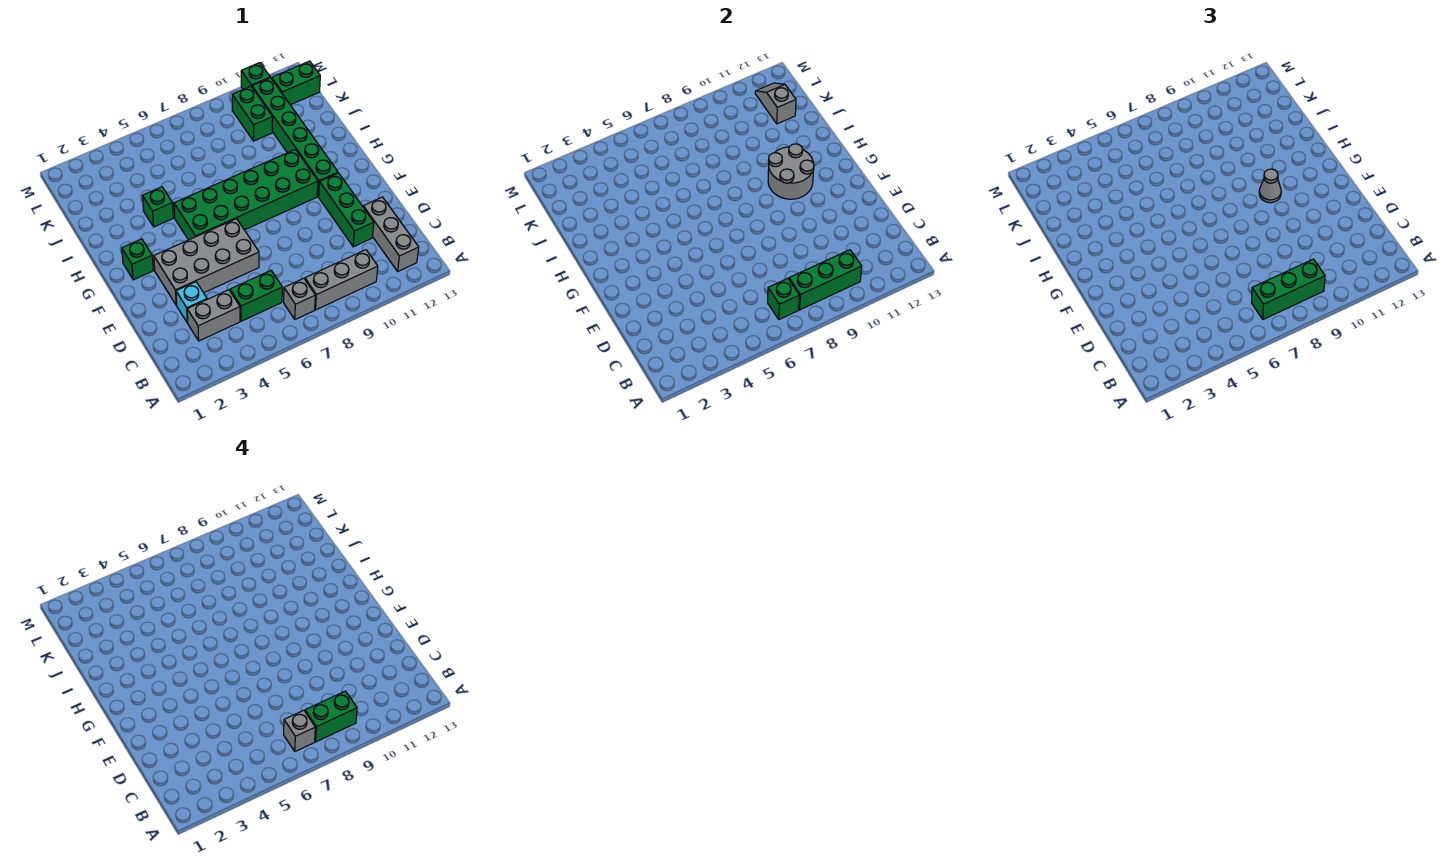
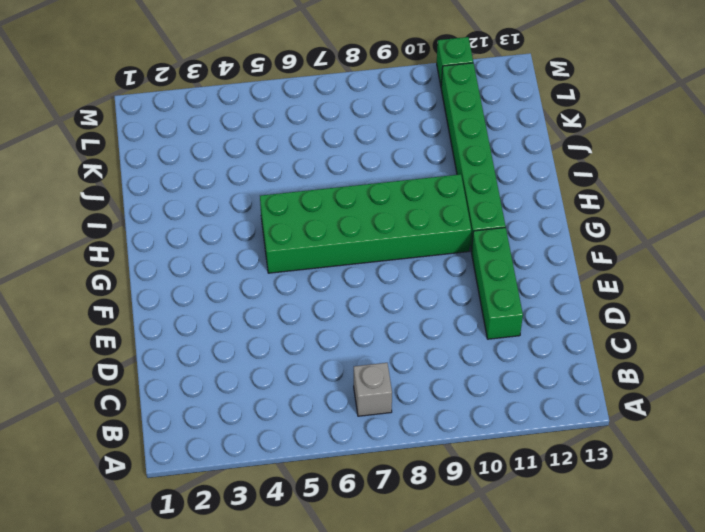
none -> grey brick B8:B10 level 1
none -> grey brick B12:D12 level 1
none -> grey brick C3:C4 level 1

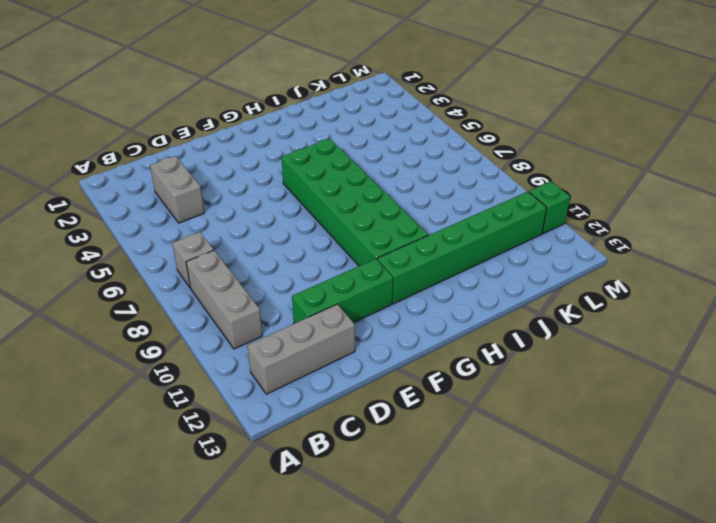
none -> green brick C5:C6 level 1
none -> cyan brick D3 level 1
none -> grey brick E3:F6 level 1

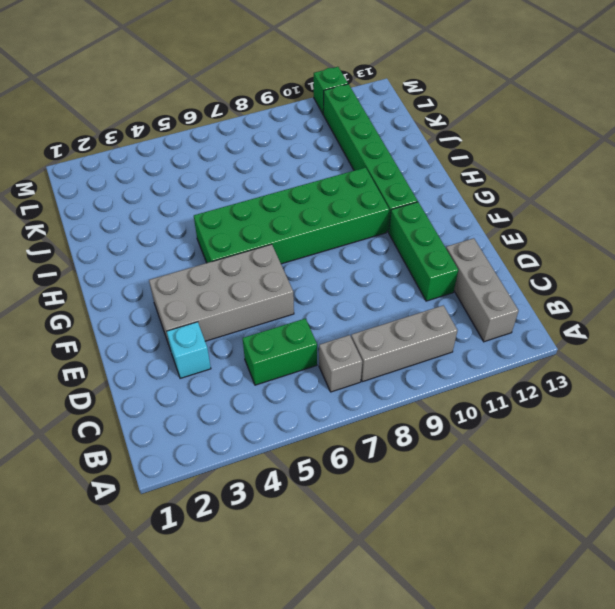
none -> grey brick C3:C4 level 1
none -> green brick G2 level 1
none -> green brick I4 level 1

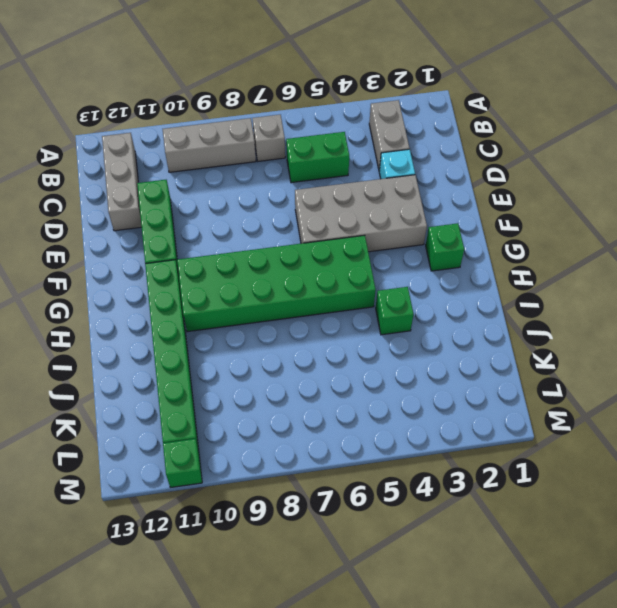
grey brick B3:C3 level 1 -> grey brick C3:C4 level 1
none -> green brick K10:L10 level 1
none -> green brick L12:L13 level 1
none -> green brick B7 level 2

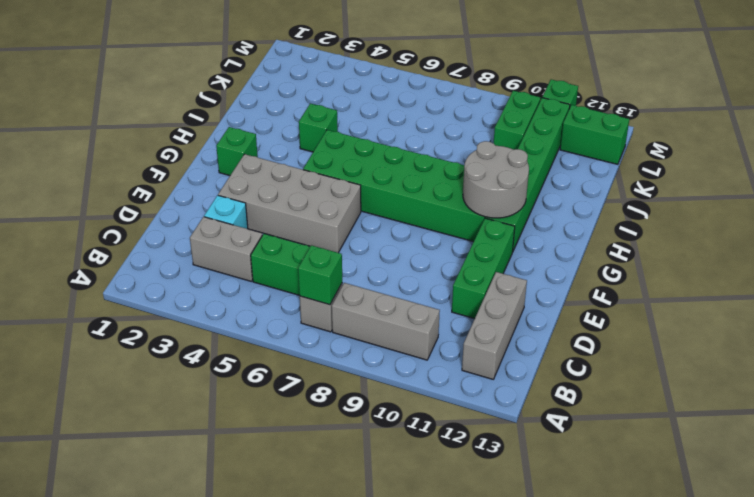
none -> green brick B8:B10 level 2
none -> grey slope K12:L12 level 2 top K
none -> green brick B7:B9 level 3

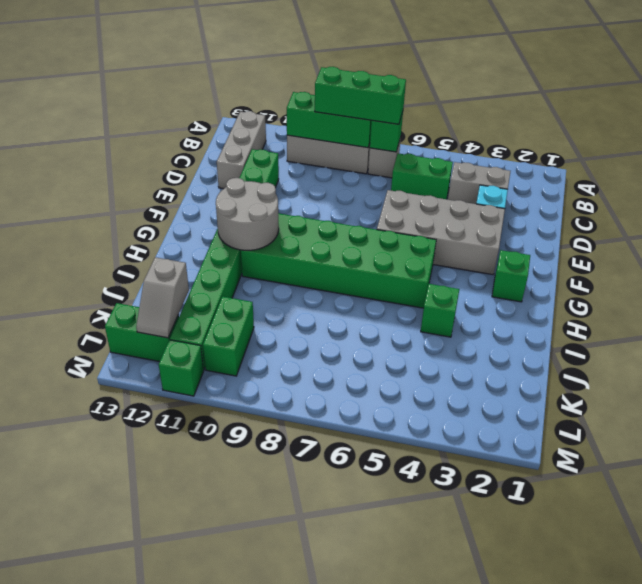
none -> grey cone G10 level 3
none -> grey brick B7 level 4
none -> green brick B8:B9 level 4

